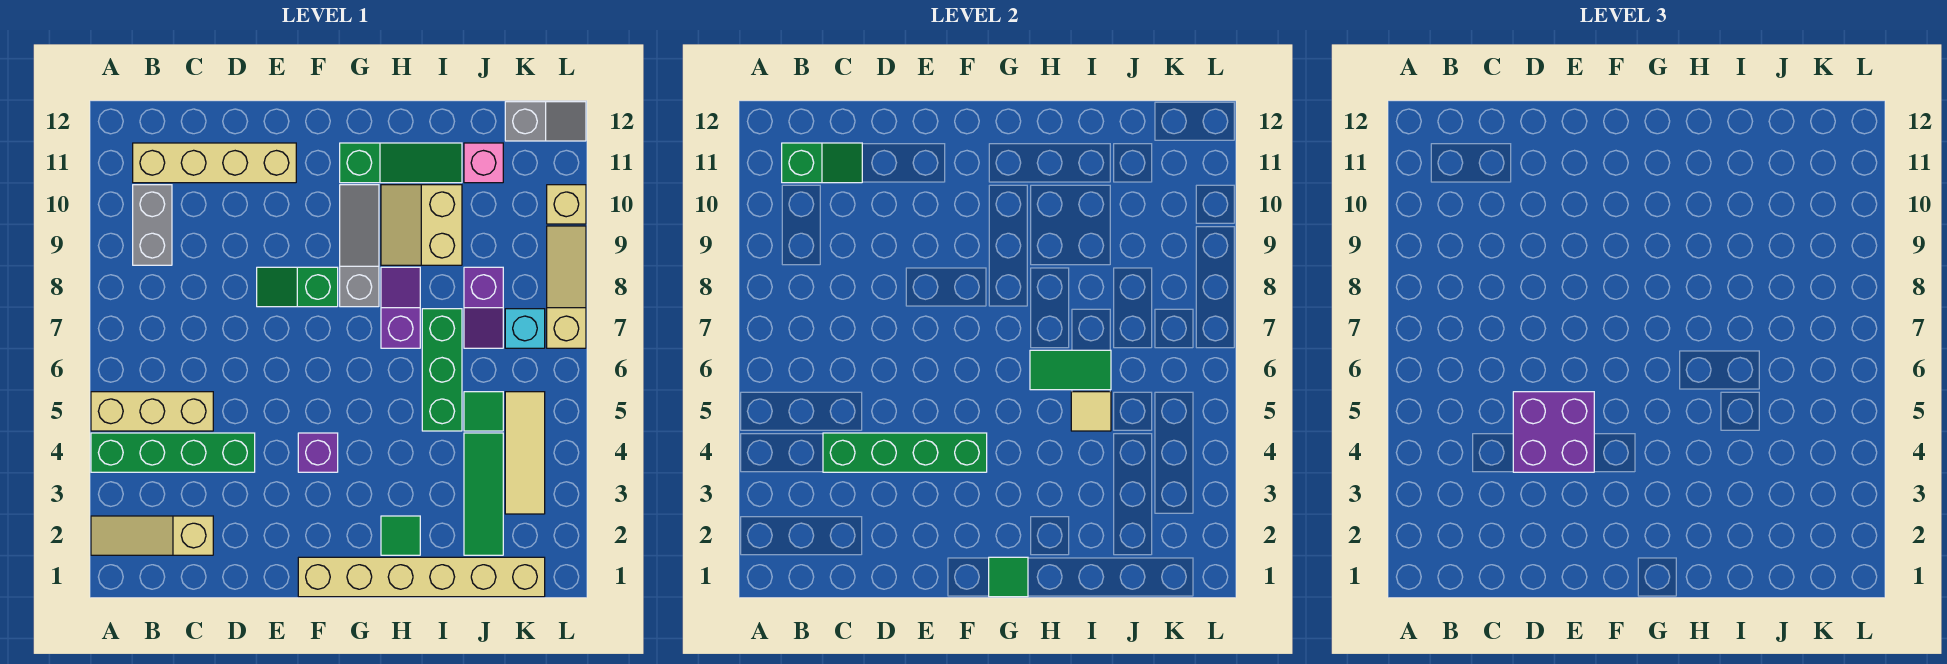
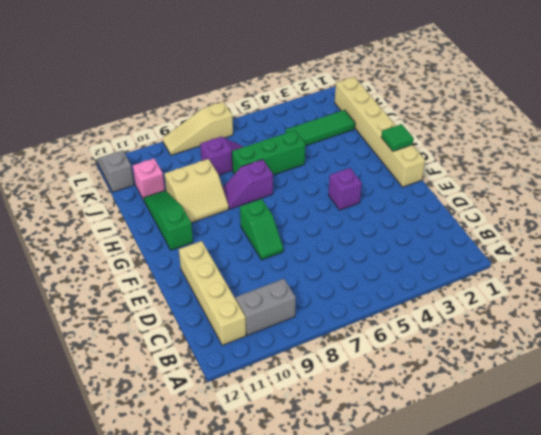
none -> tan slope A2:C2 level 1 top C
none -> green brick A4:D4 level 1
none -> tan brick A5:C5 level 1

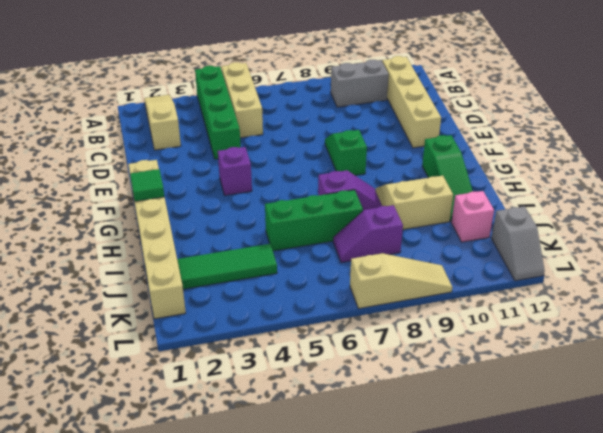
none -> grey slope G8:G10 level 1 top 8
none -> green tile H2 level 1
none -> green tile J5 level 1

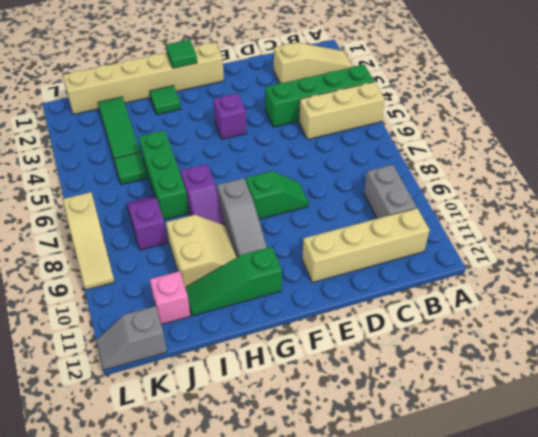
none -> tan tile K3:K5 level 1
none -> cyan brick K7 level 1
none -> tan brick L10 level 1

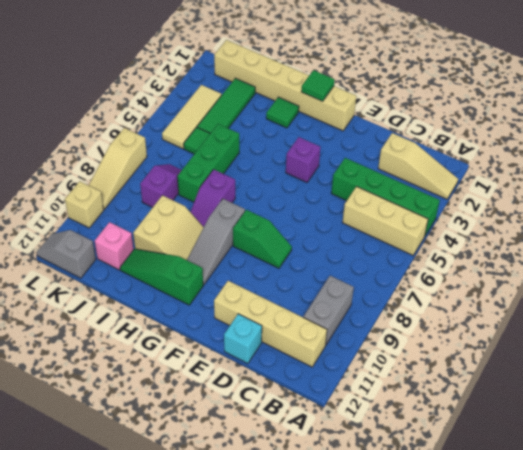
cyan brick D12 level 1 -> cyan brick K7 level 1
none -> green slope B11:C11 level 2 top B
none -> green brick C4:F4 level 2
none -> green tile H6:I6 level 2

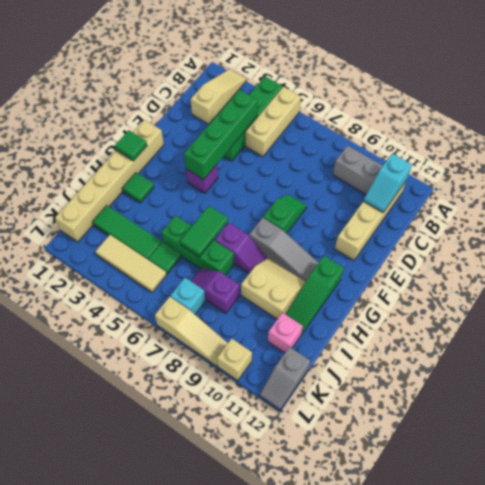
cyan slope B11:C11 level 2 top B -> green slope B11:C11 level 2 top B
none -> tan tile I5 level 2
none -> purple brick D4:E5 level 3

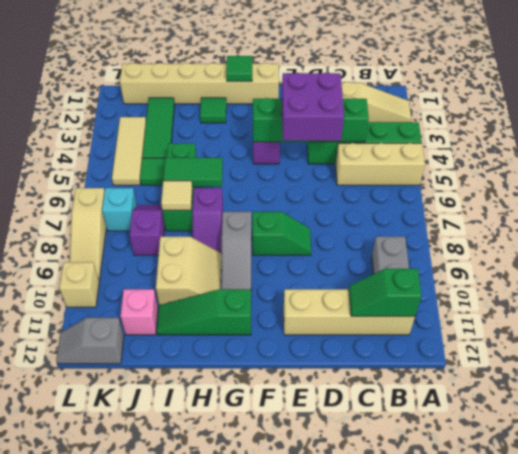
tan tile I7 level 2 -> tan tile I5 level 2

